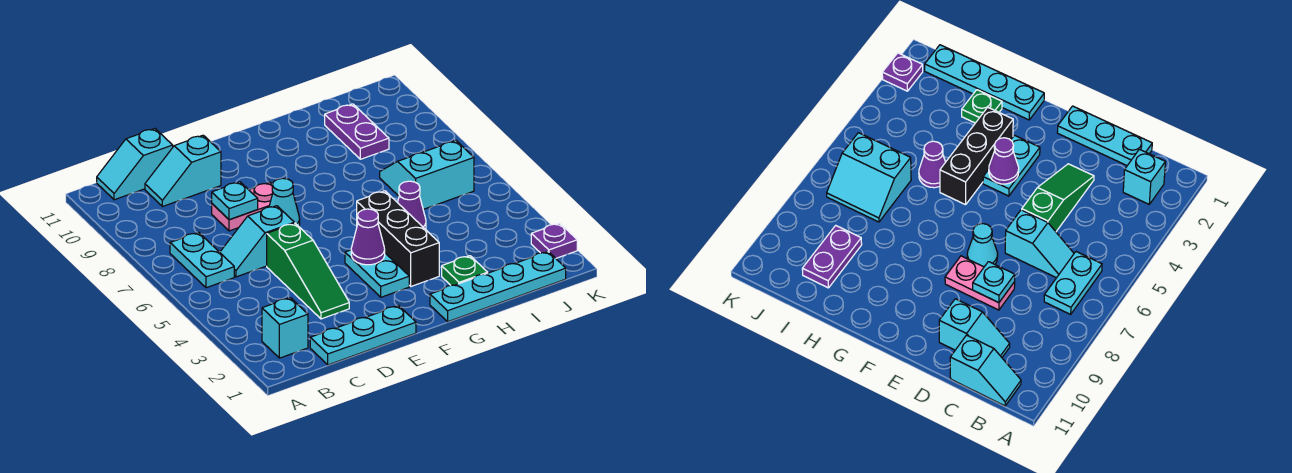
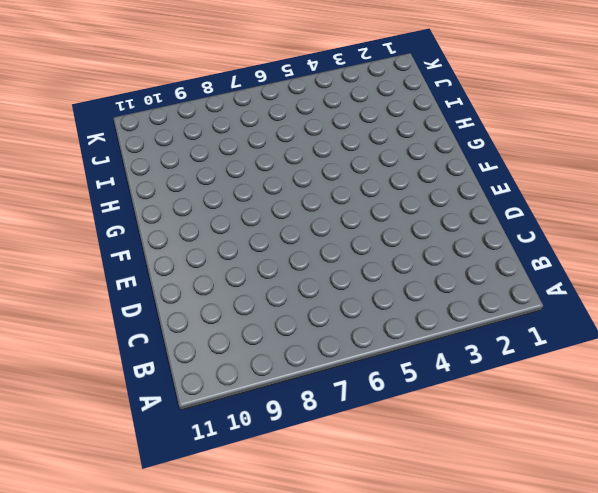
none -> cyan brick B2 level 1
none -> cyan plate B6:B7 level 1
none -> cyan slope B11:C11 level 1 top C

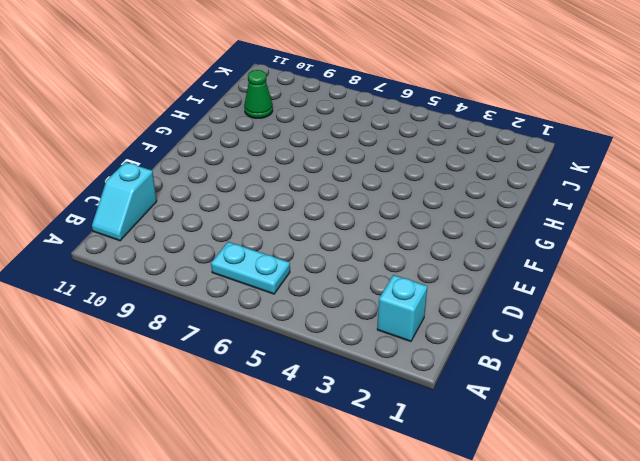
green cone I10 level 1 -> purple plate I9:I10 level 1
none -> cyan plate C1:E1 level 1
none -> cyan slope C6:D6 level 1 top D
none -> cyan slope C10:D10 level 1 top D

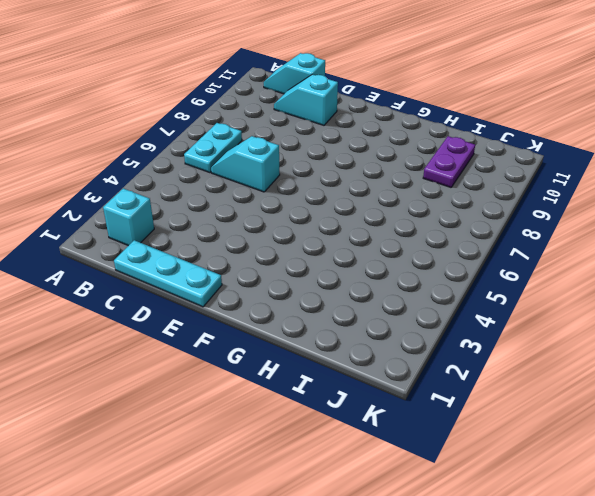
none -> green slope D3:D5 level 1 top 5
none -> pink plate D8:E8 level 1
none -> cyan cone E7 level 1

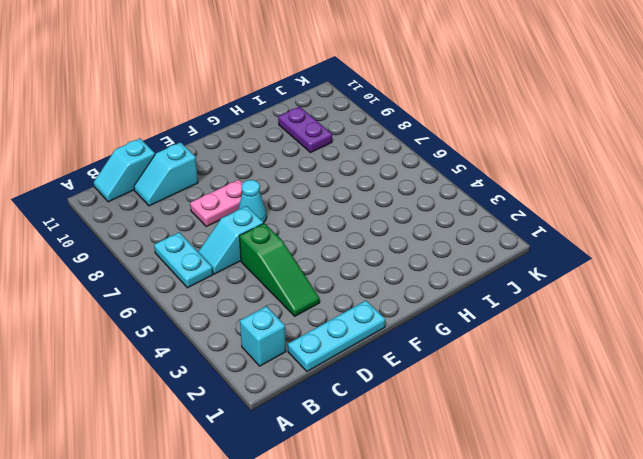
none -> cyan plate F3:F4 level 1
none -> cyan plate G1:J1 level 1
none -> black brick G3:G5 level 1

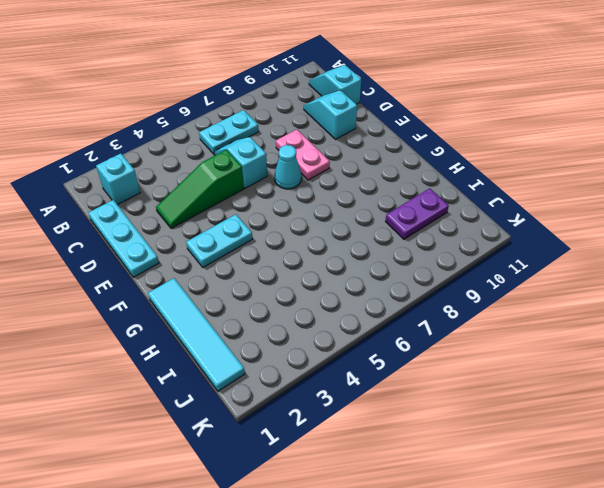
cyan tile G1:J1 level 1 -> cyan plate G1:J1 level 1
none -> black brick G3:G5 level 1
none -> green plate H2 level 1
none -> purple cone H5 level 1

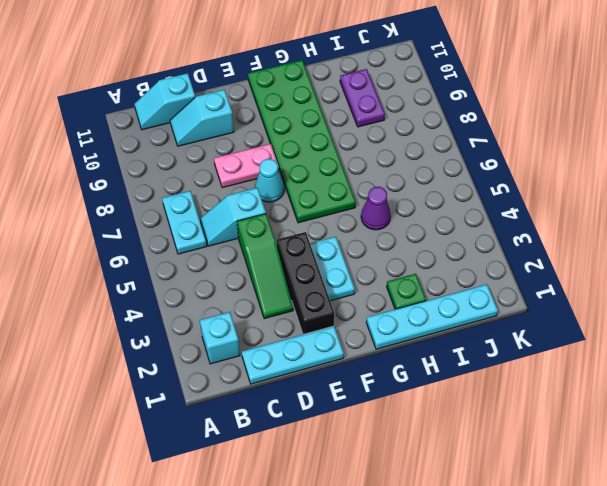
black brick E2:E4 level 1 -> black brick G3:G5 level 1
green plate F6:G11 level 1 -> none
none -> cyan slope I6:J7 level 1 top 6
none -> purple plate K2 level 1
none -> cyan plate D8 level 2

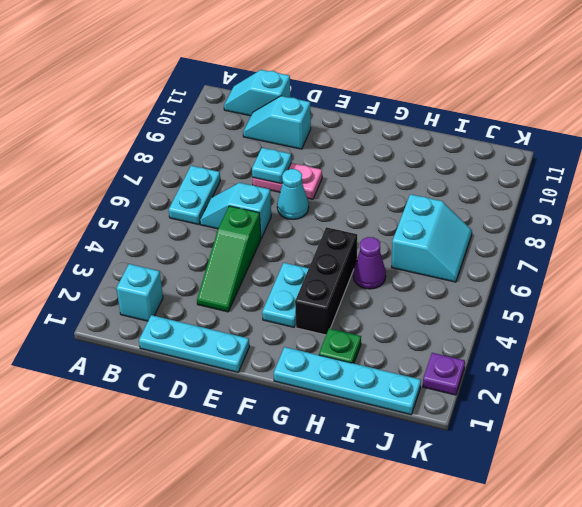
cyan slope I6:J7 level 1 top I -> cyan slope I6:J7 level 1 top 6
none -> purple plate I9:I10 level 1
none -> purple cone F4 level 2

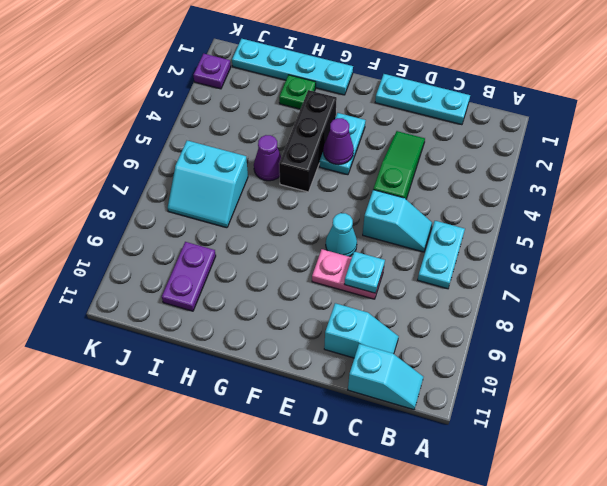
none -> cyan brick B2 level 1

